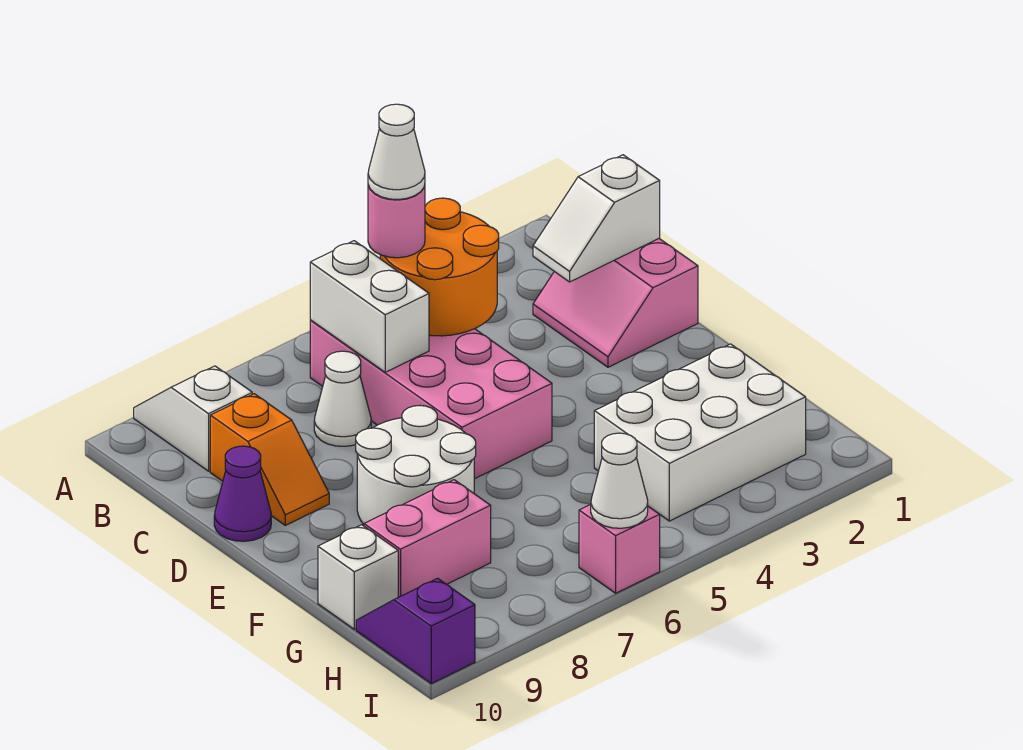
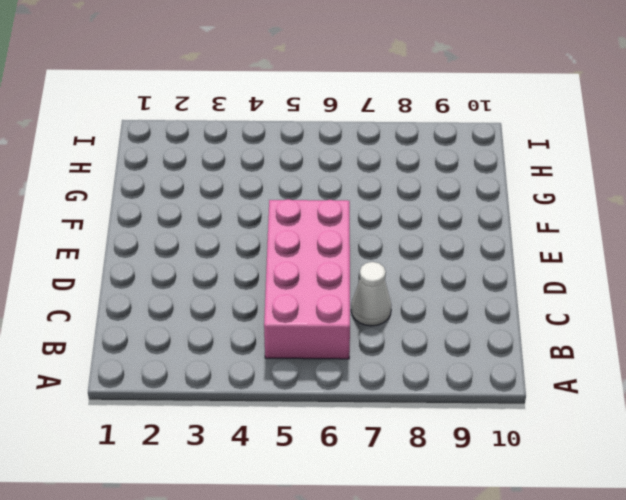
none -> white slope A9:B9 level 1 top B
none -> pink slope C1:D2 level 1 top 1
none -> orange slope C9:D9 level 1 top C

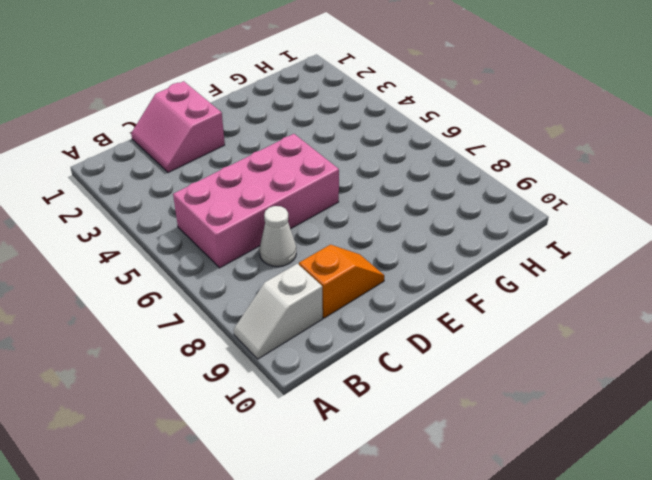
pink slope C1:D2 level 1 top D -> pink slope C1:D2 level 1 top 1
none -> purple cone D10 level 1
none -> white round brick E7:F8 level 1
none -> white brick G2:H4 level 1

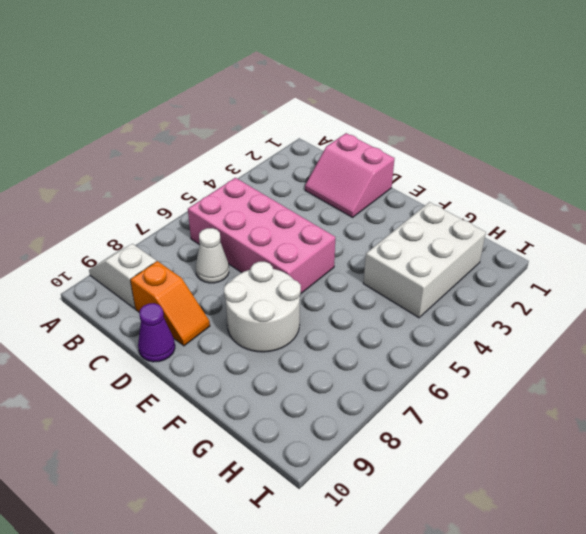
none -> pink brick G8:G9 level 1
none -> white brick G10 level 1
none -> purple slope H10:I10 level 1 top I

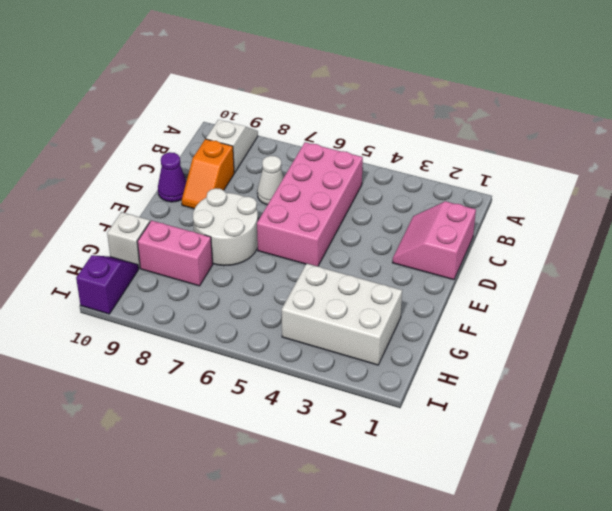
none -> pink brick I6 level 1
none -> orange round brick B4:C5 level 2
none -> white brick B6:C6 level 2

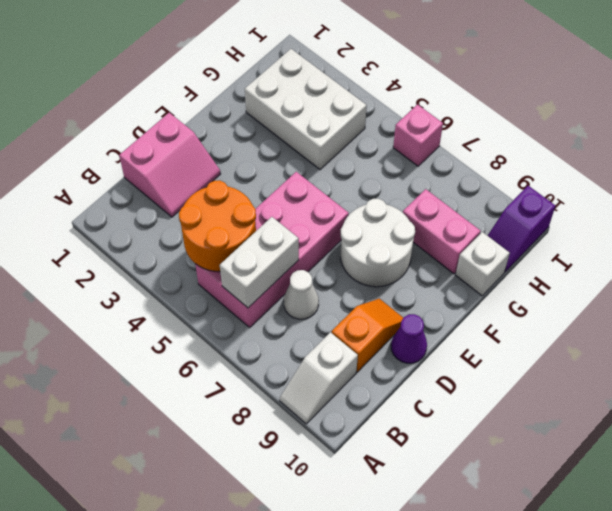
none -> white slope C1:C2 level 2 top 1
none -> white cone I6 level 2
none -> pink round brick B5 level 3

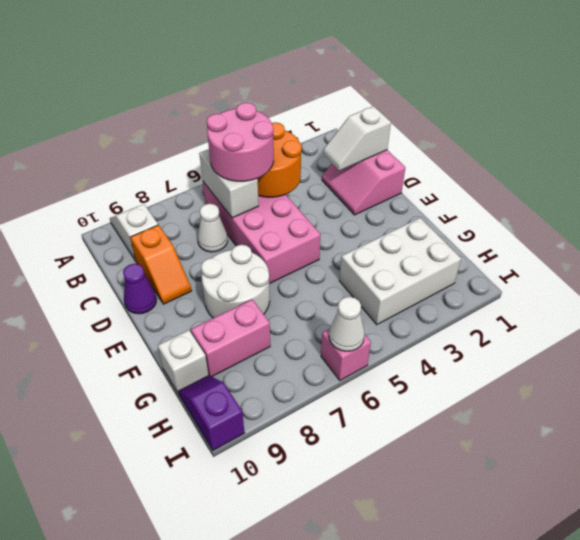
pink round brick B5:C6 level 3 -> pink round brick B5 level 3
none -> white cone B5 level 4

